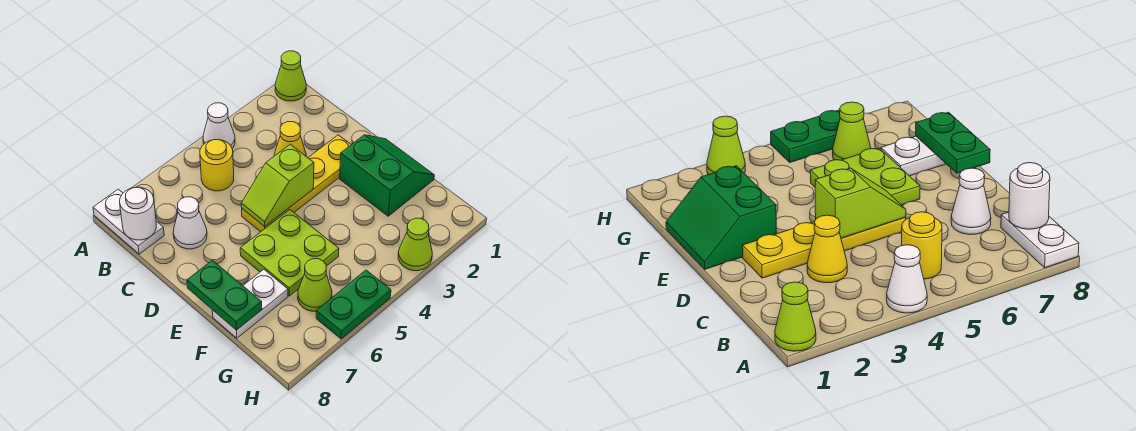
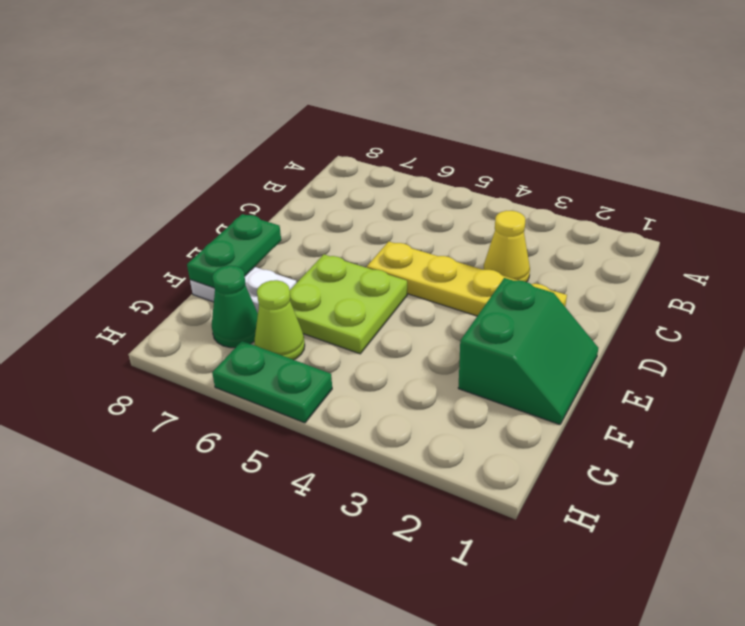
green cone G7 level 1 -> none
none -> lime cone A1 level 1
none -> white cone A4 level 1
none -> white plate A8:B8 level 1

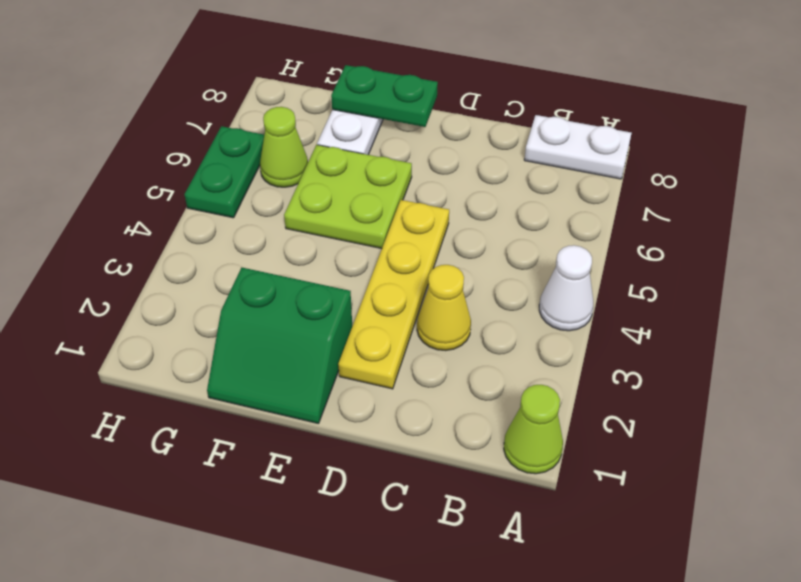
none -> yellow round brick B5 level 1
none -> white cone C7 level 1
none -> lime cone H3 level 1

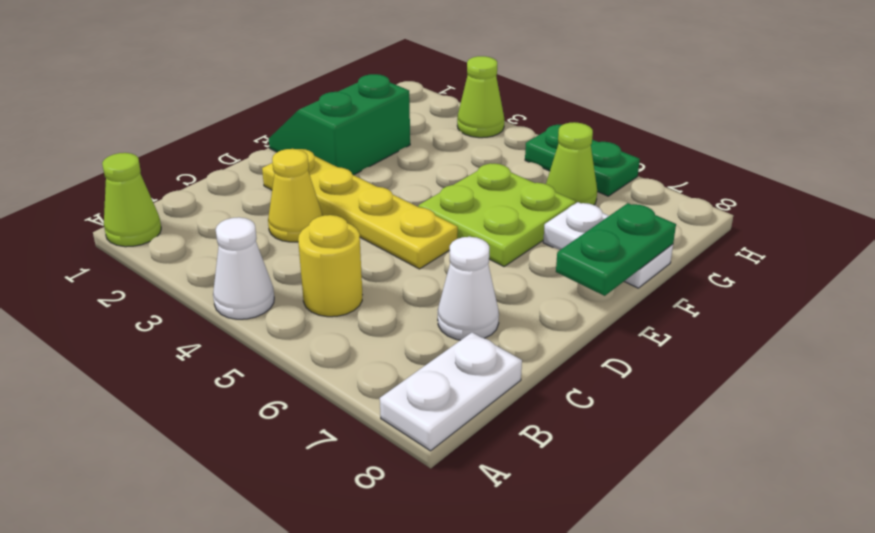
none -> white round brick B8 level 2
none -> lime slope D4:D5 level 2 top 4

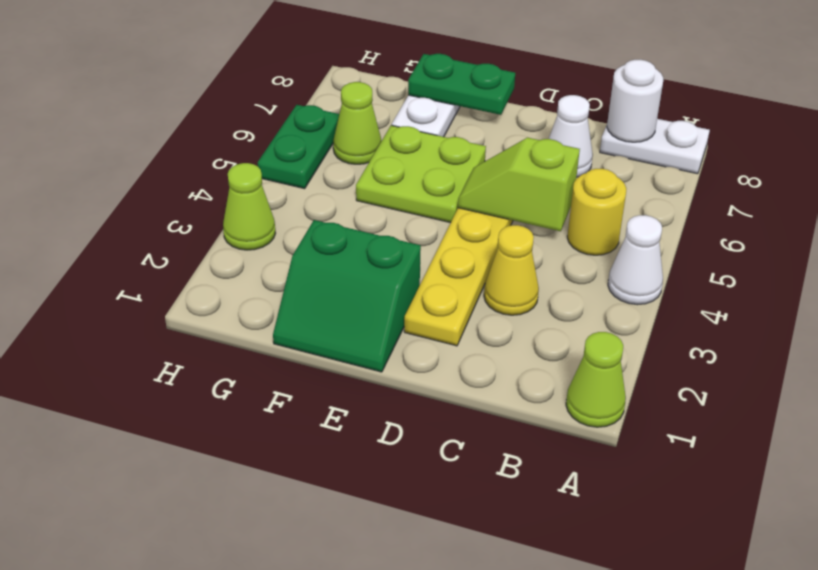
lime slope C5:D5 level 2 top C -> lime slope D4:D5 level 2 top 4

